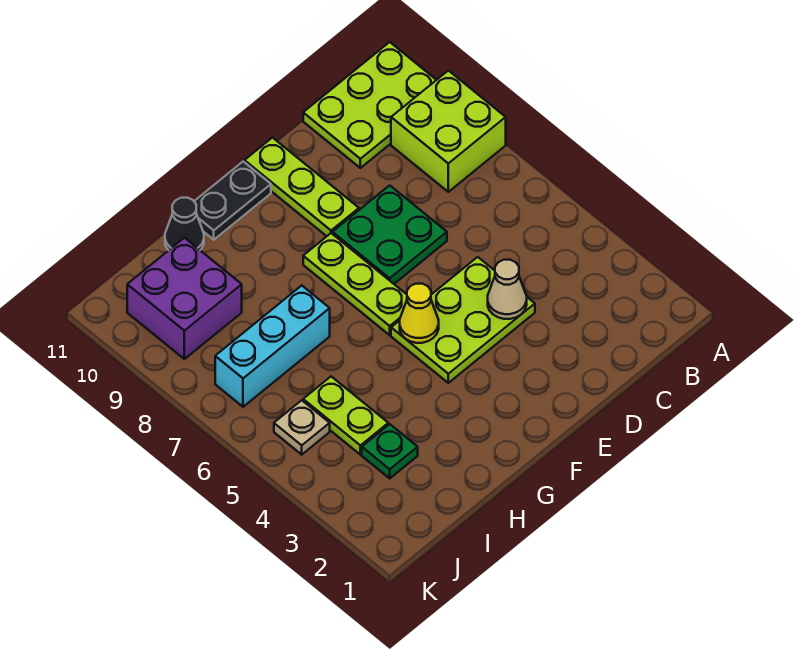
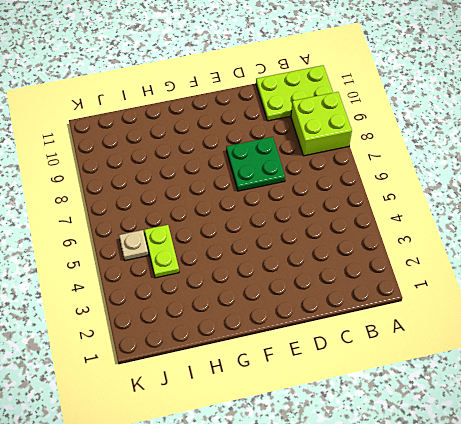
none -> lime plate D4:F5 level 1
none -> lime plate E9:E11 level 1
none -> lime plate F6:F8 level 1

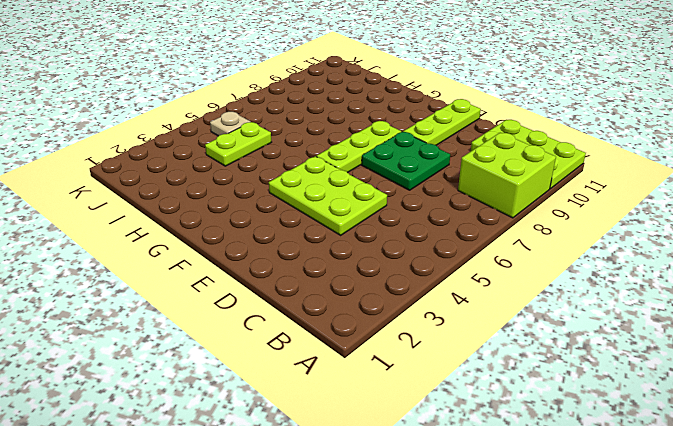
none -> black plate F11:G11 level 1
none -> cyan brick H7:J7 level 1
none -> black cone H11 level 1

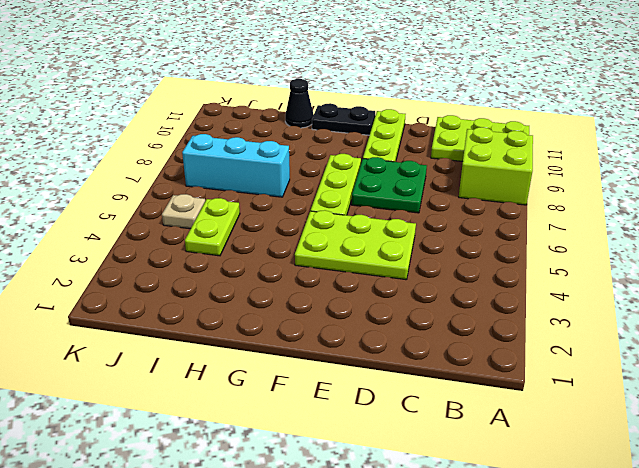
none -> green plate I3 level 1
none -> purple brick I9:J10 level 1
none -> tan cone D4 level 2

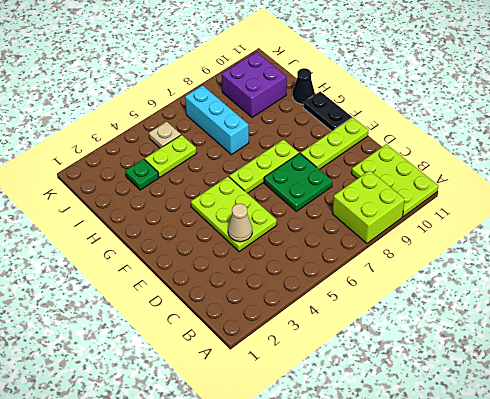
none -> yellow cone F5 level 2

